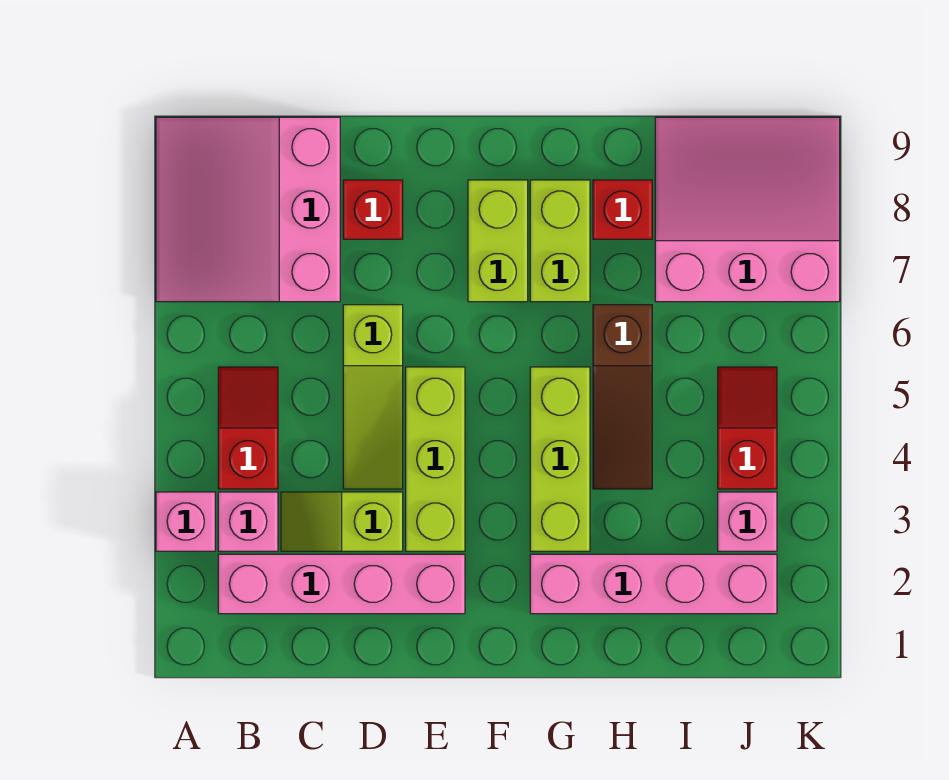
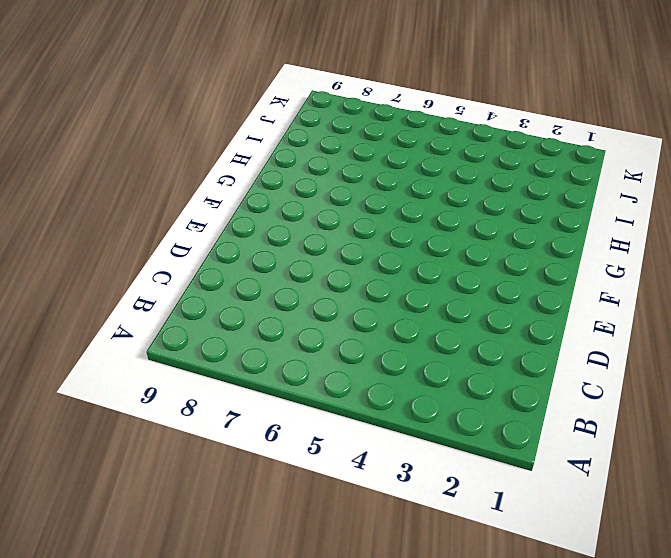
none -> pink brick A3 level 1
none -> pink slope A7:C9 level 1 top C
none -> pink brick B2:E2 level 1

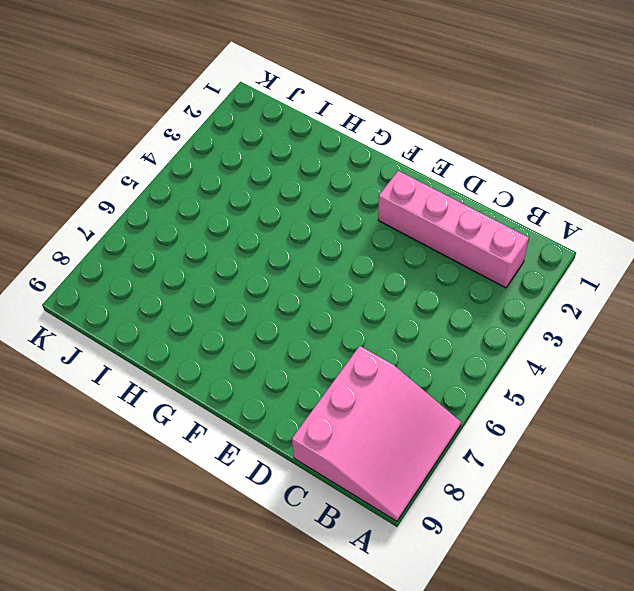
none -> pink brick A3 level 1
none -> pink brick B3 level 1
none -> red slope B4:B5 level 1 top 4

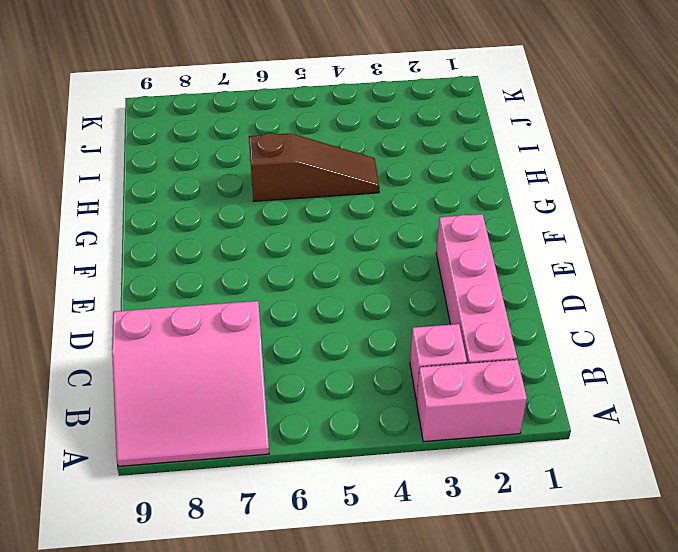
pink brick A2:A3 level 1 -> pink brick A3 level 1
none -> red slope B4:B5 level 1 top 4
none -> lime slope C3:D3 level 1 top D
none -> lime slope D4:D6 level 1 top 6

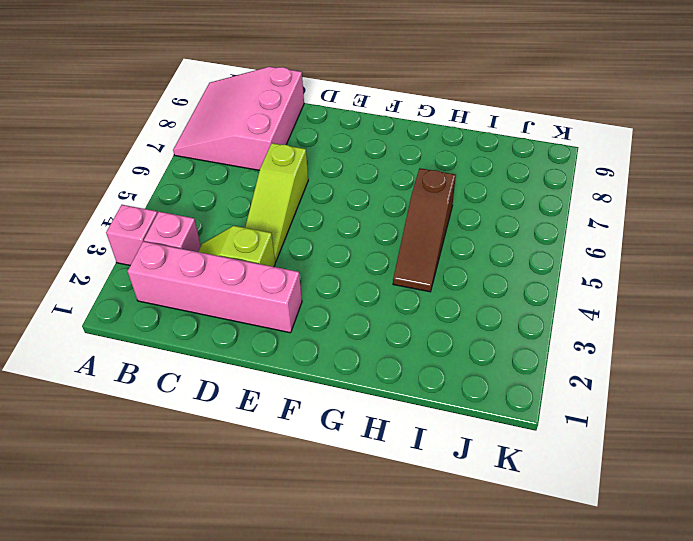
none -> red slope B4:B5 level 1 top 4
none -> red brick D8 level 1
none -> lime brick E3:E5 level 1

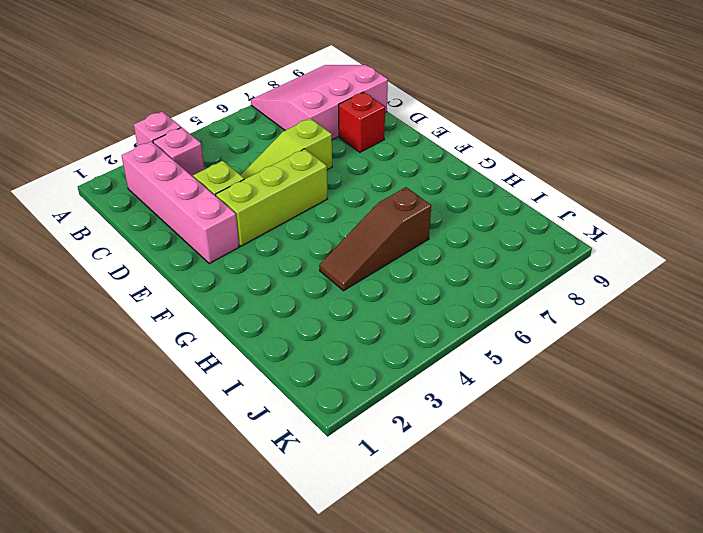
none -> red slope B4:B5 level 1 top 4
none -> lime brick F7:F8 level 1
none -> pink brick G2:J2 level 1

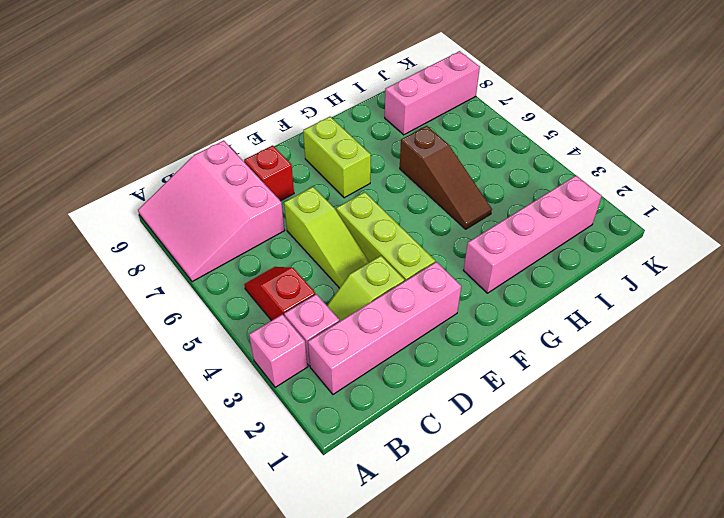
pink brick I8:K8 level 1 -> pink slope I7:K9 level 1 top 7
none -> lime brick G3:G5 level 1
none -> lime brick G7:G8 level 1
none -> red brick H8 level 1

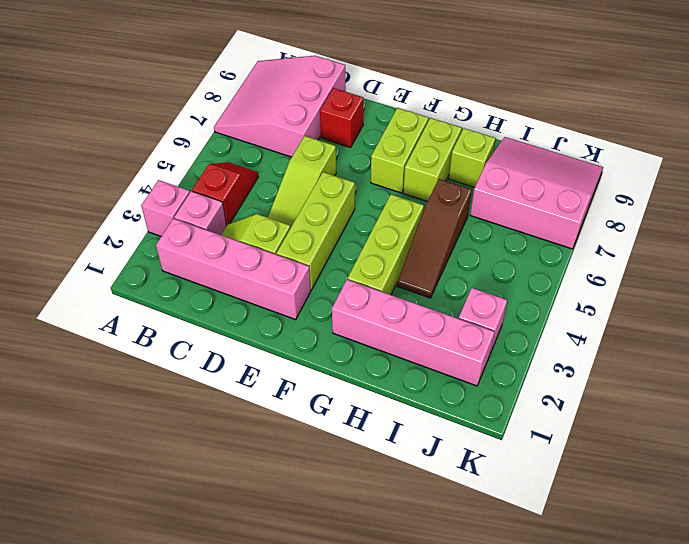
lime brick H8 level 1 -> red brick H8 level 1
none -> red slope J4:J5 level 1 top 4

